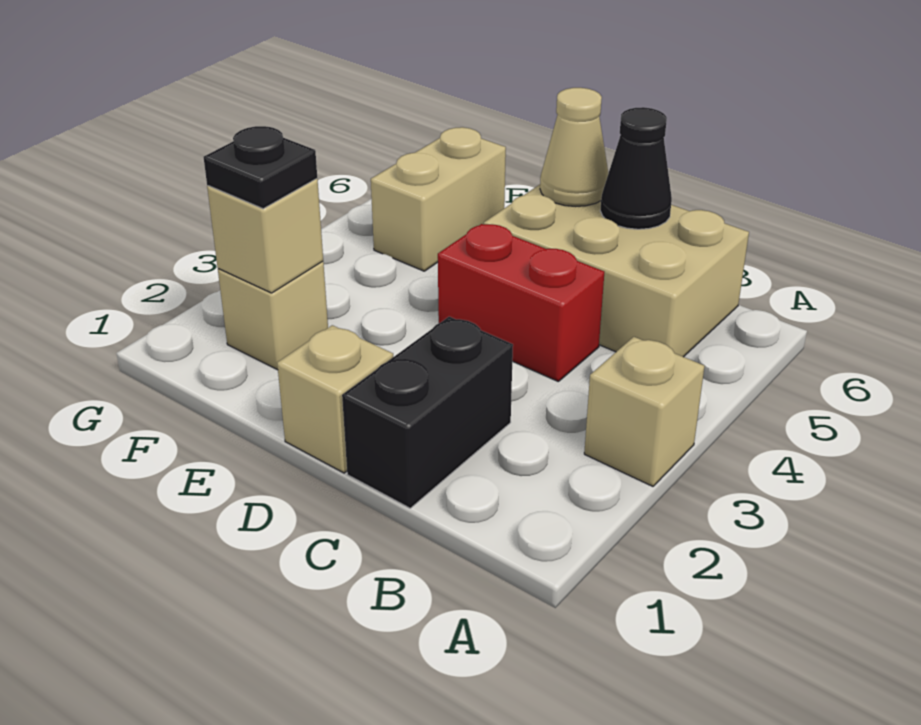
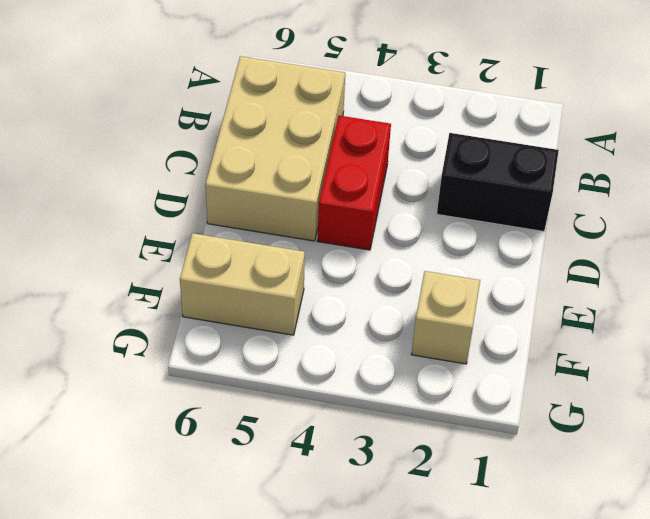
none -> tan brick A3 level 1
none -> tan brick D1 level 1

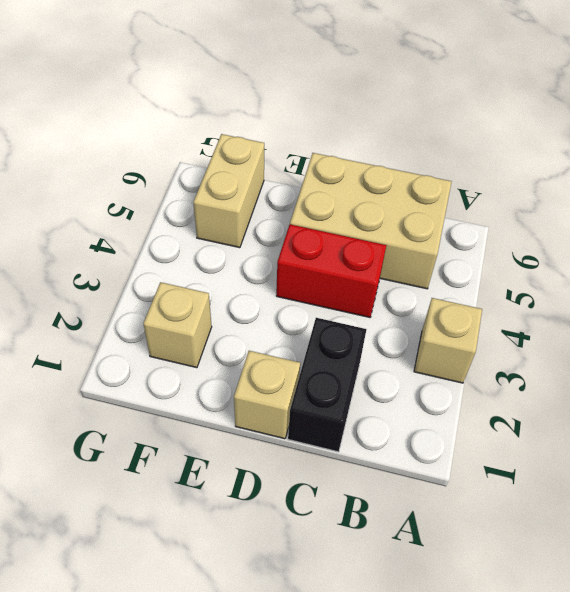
none -> black cone C6 level 2
none -> tan cone D6 level 2

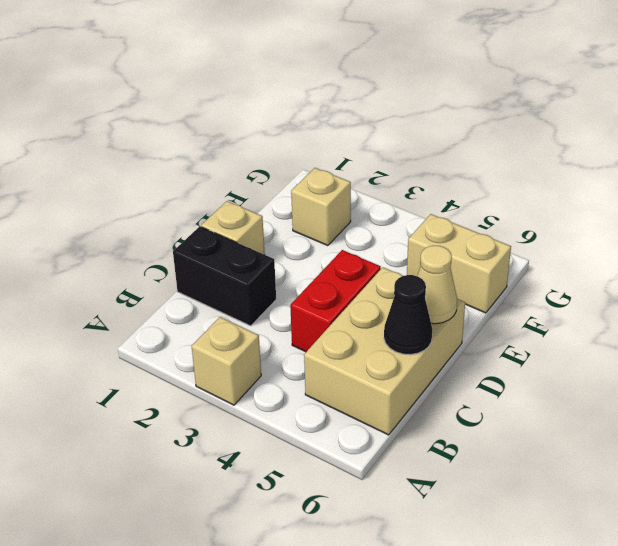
none -> tan brick F2 level 2
none -> black plate F2 level 3

